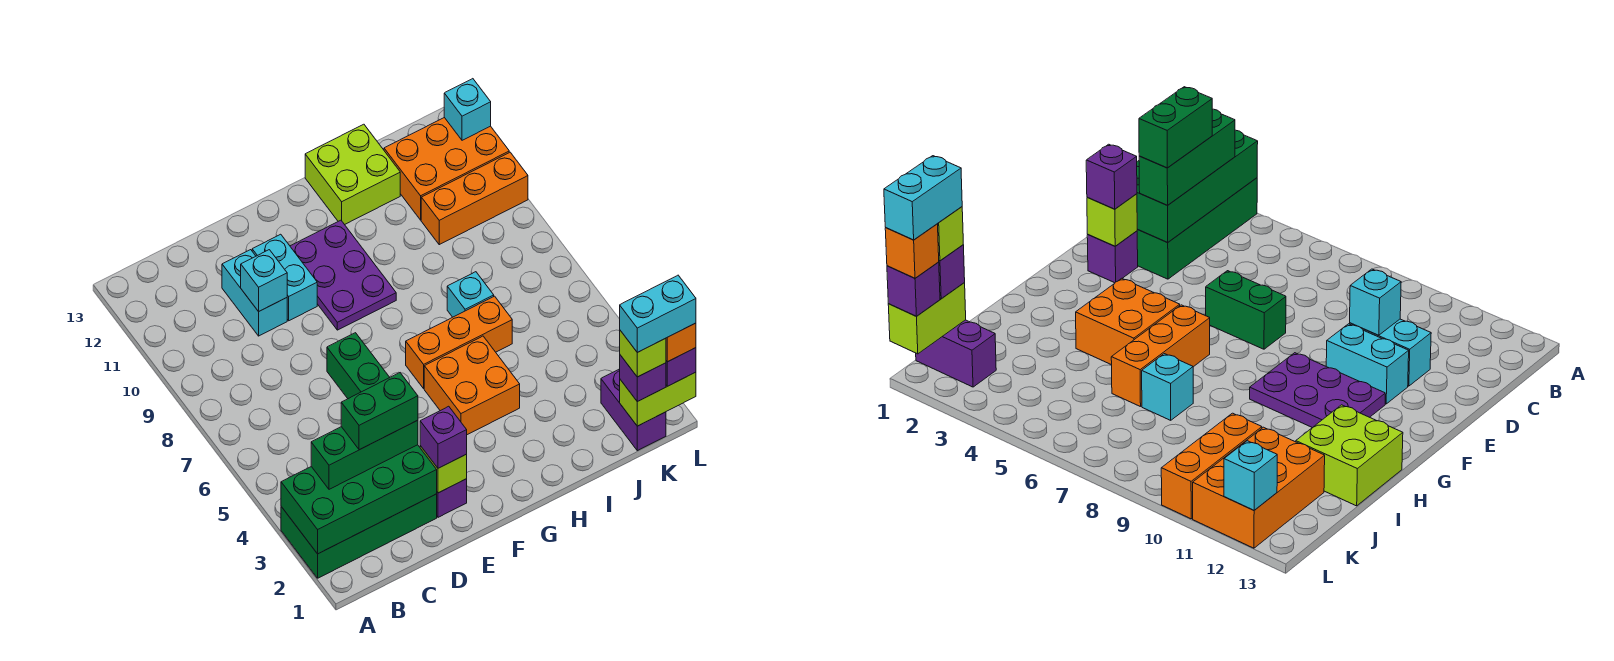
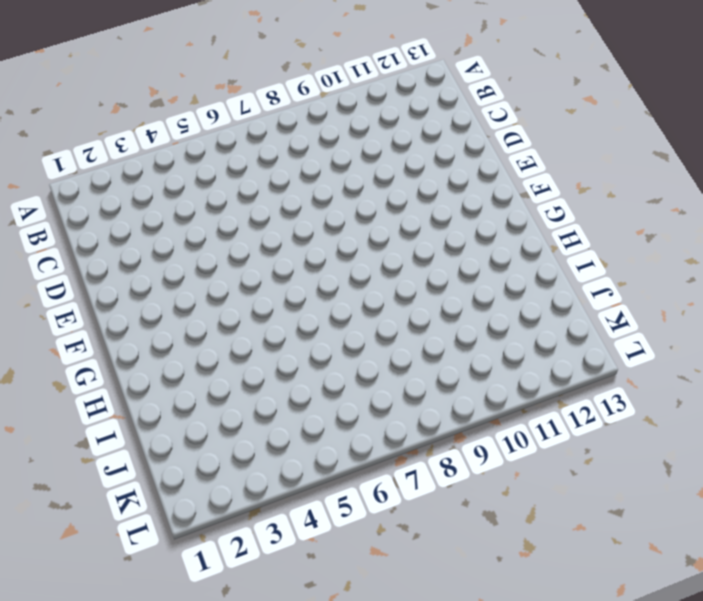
none -> green brick A2:D3 level 1
none -> cyan brick D10:D11 level 1
none -> purple brick E2 level 1

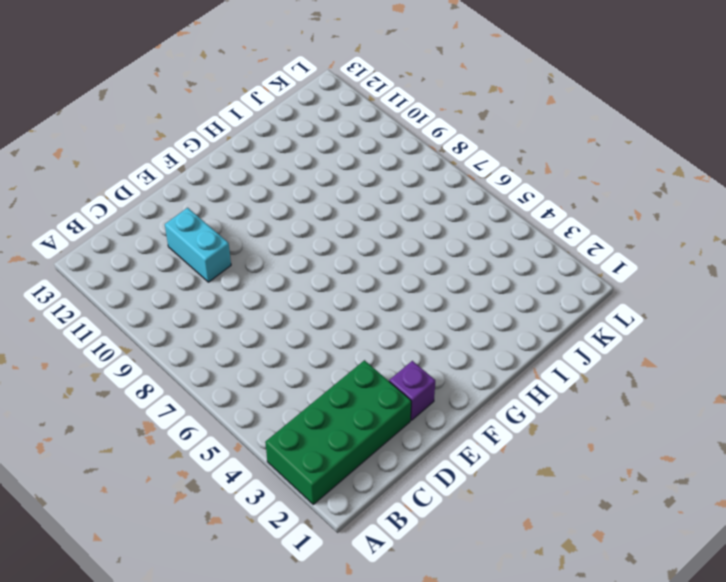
none -> green brick E6:E7 level 1
none -> cyan brick E10:E11 level 1
none -> purple plate F9:G11 level 1

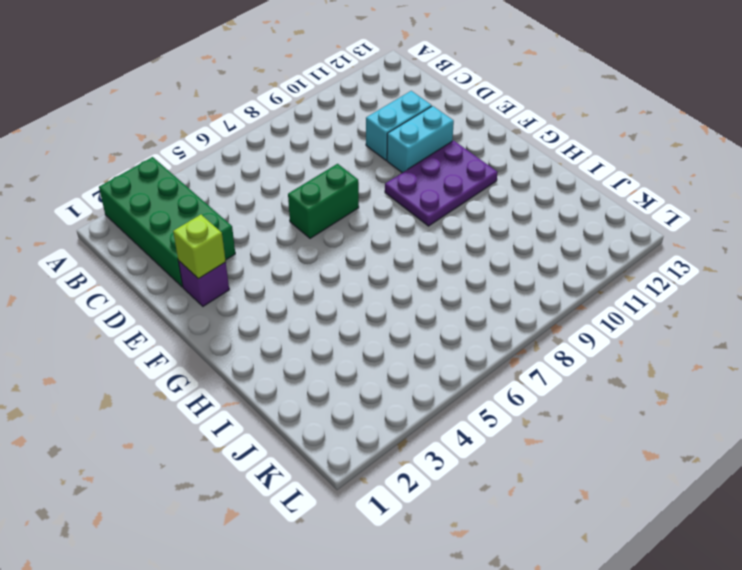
none -> orange brick G4:H5 level 1
none -> orange brick G6:I6 level 1
none -> lime brick H12:I13 level 1

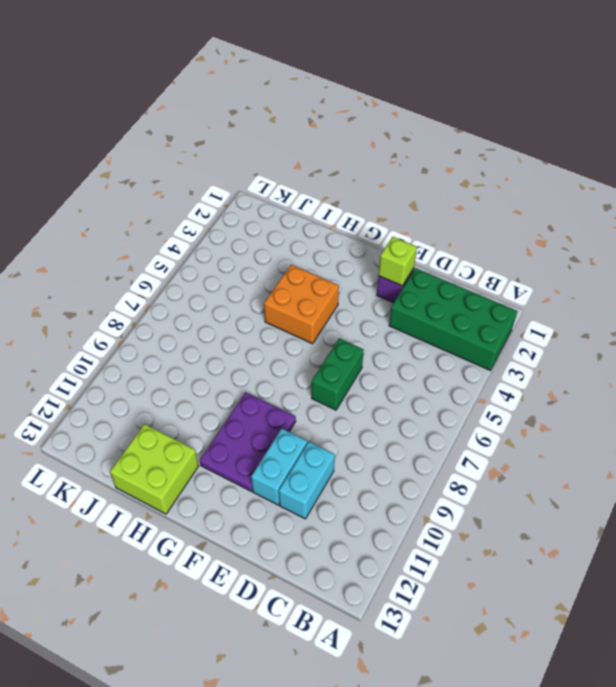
none -> orange brick G6:I6 level 1
none -> cyan brick I7 level 1
none -> orange brick J10:L10 level 1

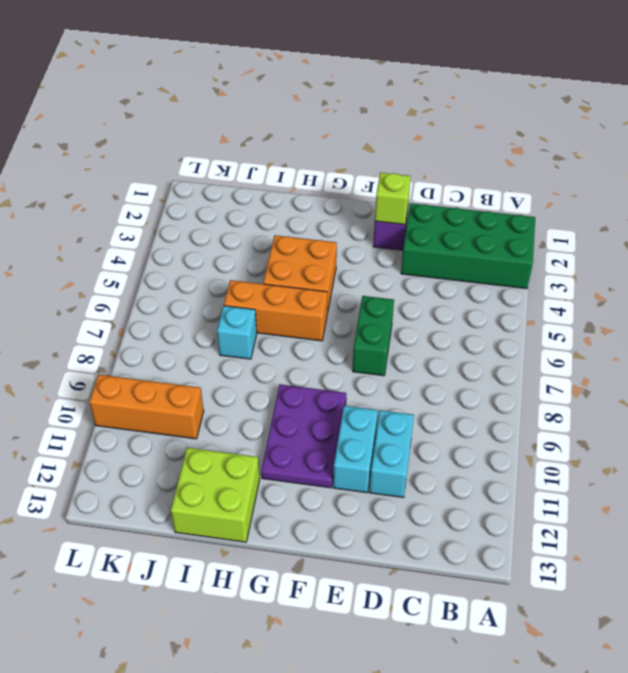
none -> orange brick J11:L12 level 1
none -> purple brick K1:K2 level 1
none -> green brick A2:D3 level 2

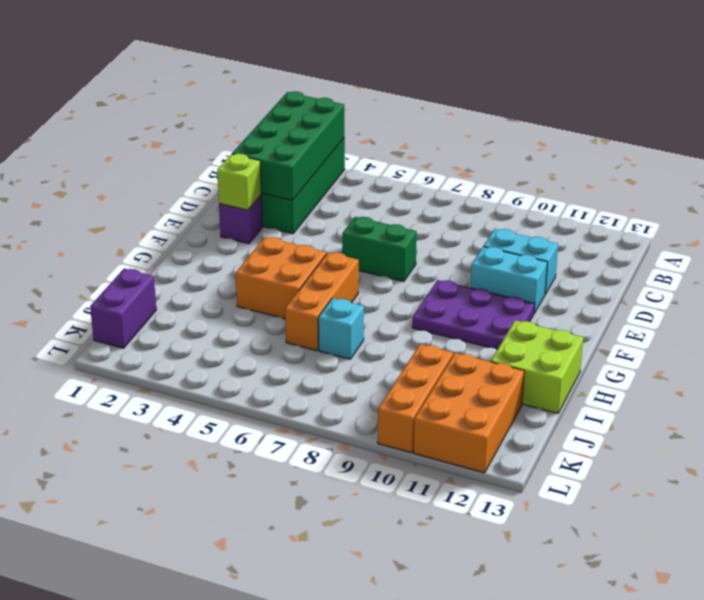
purple brick J1:K1 level 1 -> purple brick K1:K2 level 1
none -> cyan brick D10 level 2
none -> lime brick K1:L1 level 2
none -> cyan brick L12 level 2

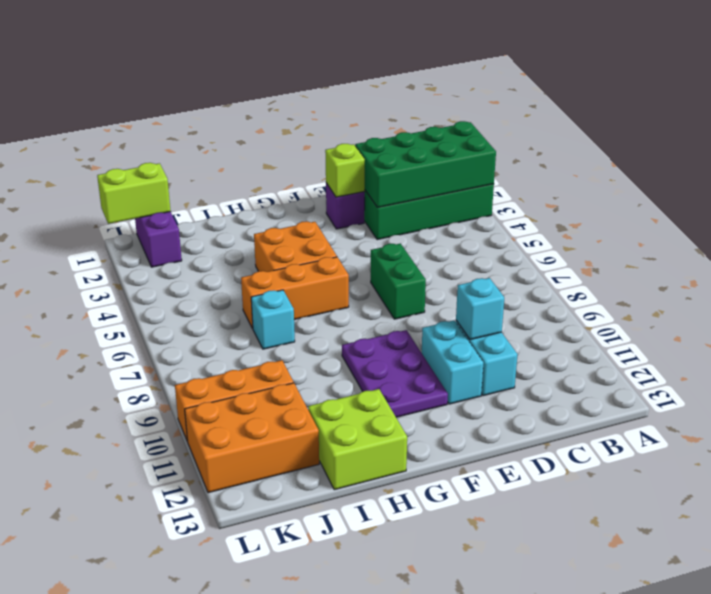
none -> cyan brick L12 level 2
none -> green brick B3:D3 level 3
none -> purple brick E2 level 3

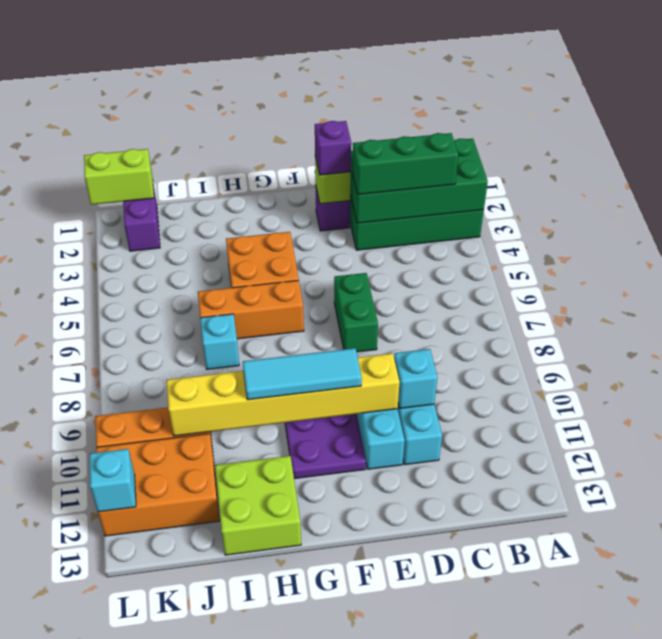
yellow brick E10:J10 level 2 -> none
cyan tile F10:H10 level 3 -> none
none -> purple brick K1 level 3
none -> purple brick L1 level 3
none -> green brick C3:D3 level 4

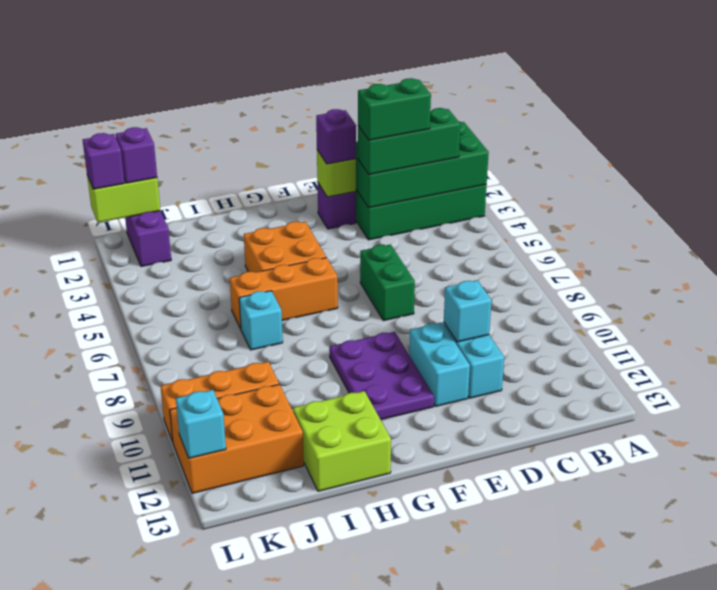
none -> lime brick K1 level 4
none -> orange brick L1 level 4
none -> cyan brick K1:L1 level 5

